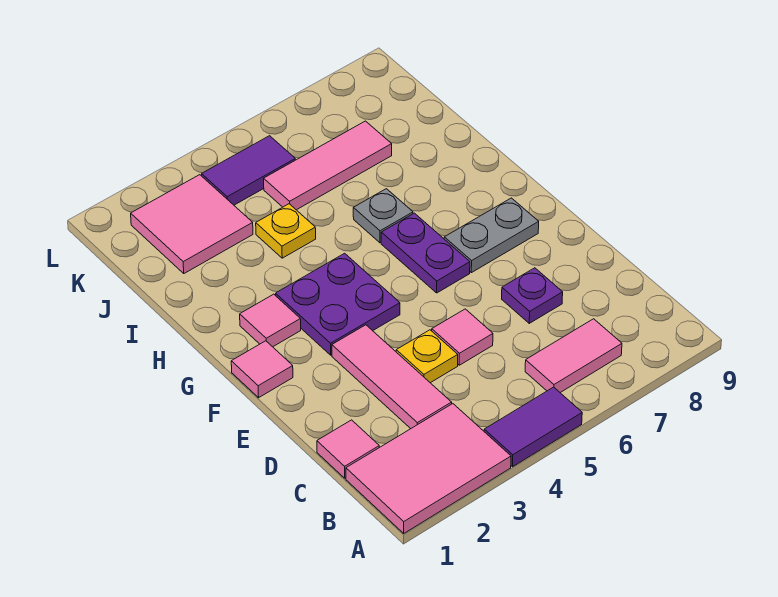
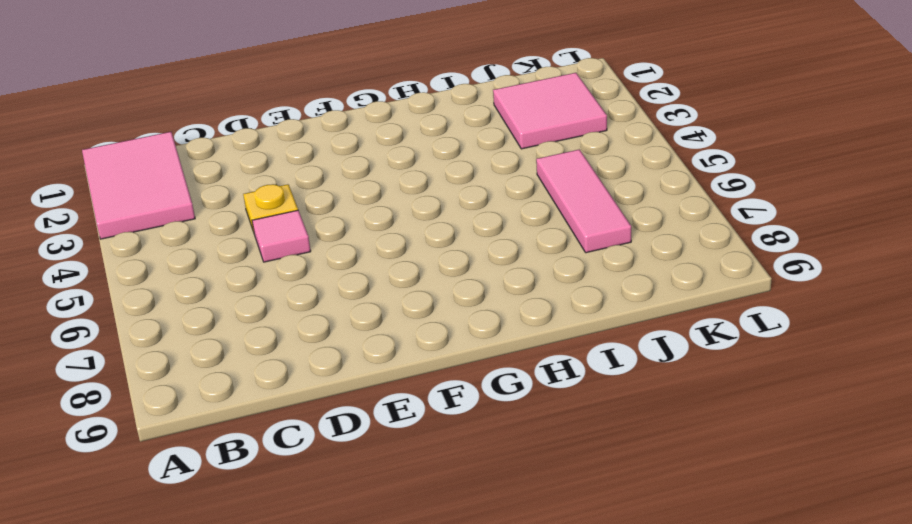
none -> purple tile A4:A5 level 1
none -> pink tile B6:B7 level 1
none -> pink tile C1 level 1

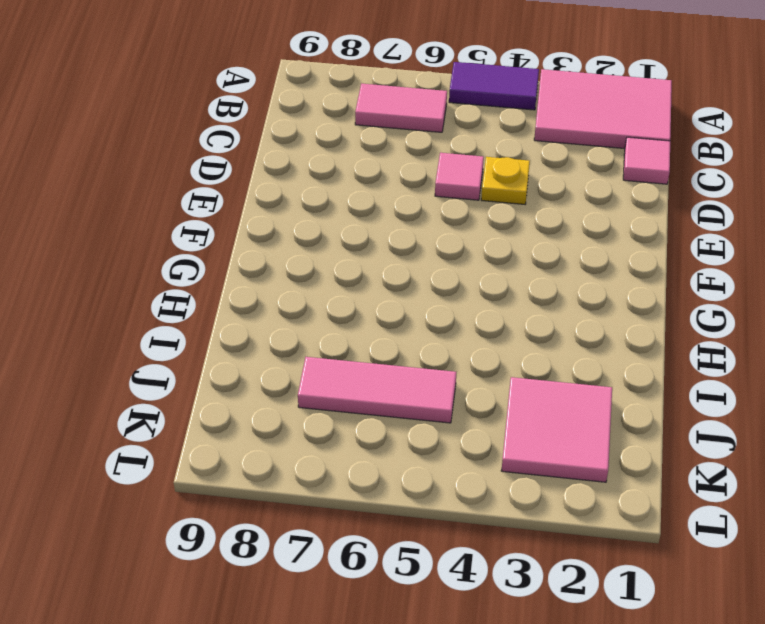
none -> pink tile C3:E3 level 1
none -> purple plate D7 level 1
none -> pink tile F1 level 1

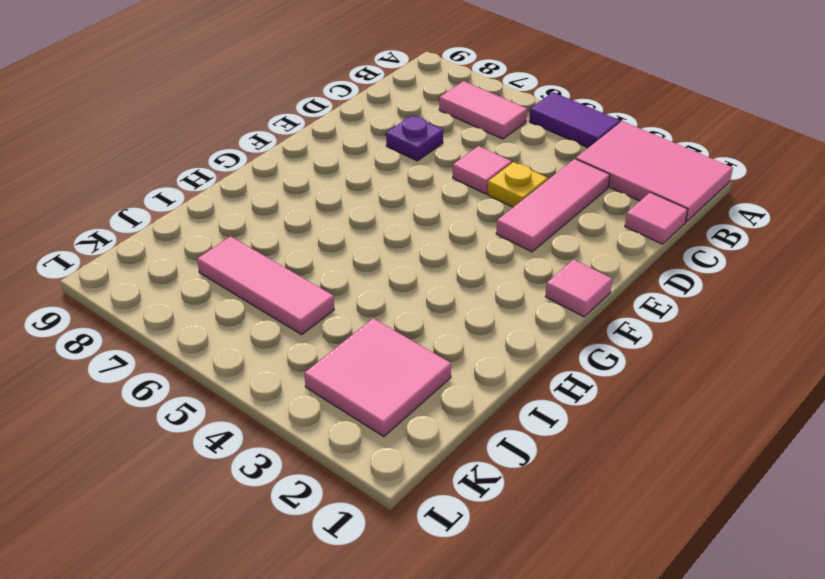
none -> purple plate F3:G4 level 1
none -> purple plate F6:G6 level 1
none -> grey plate F7:F8 level 1

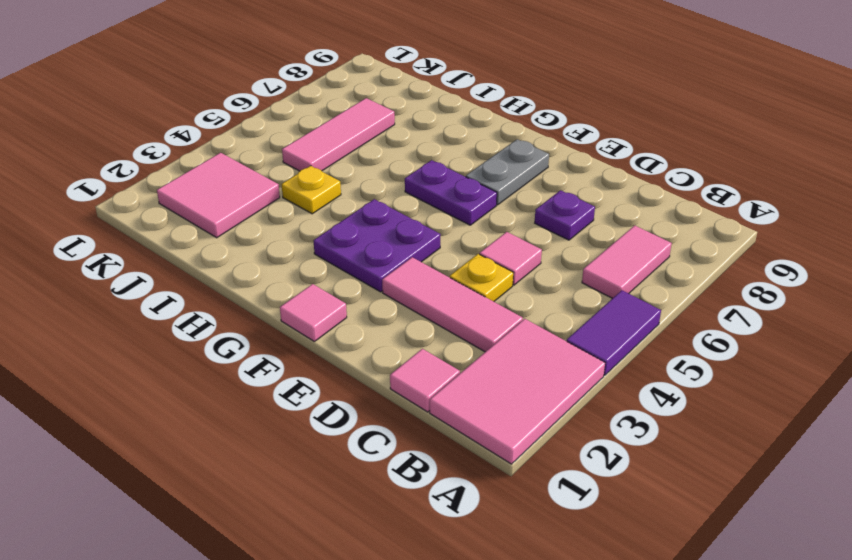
none -> pink tile G2 level 1
none -> grey plate H6 level 1
none -> purple tile K4:K5 level 1

